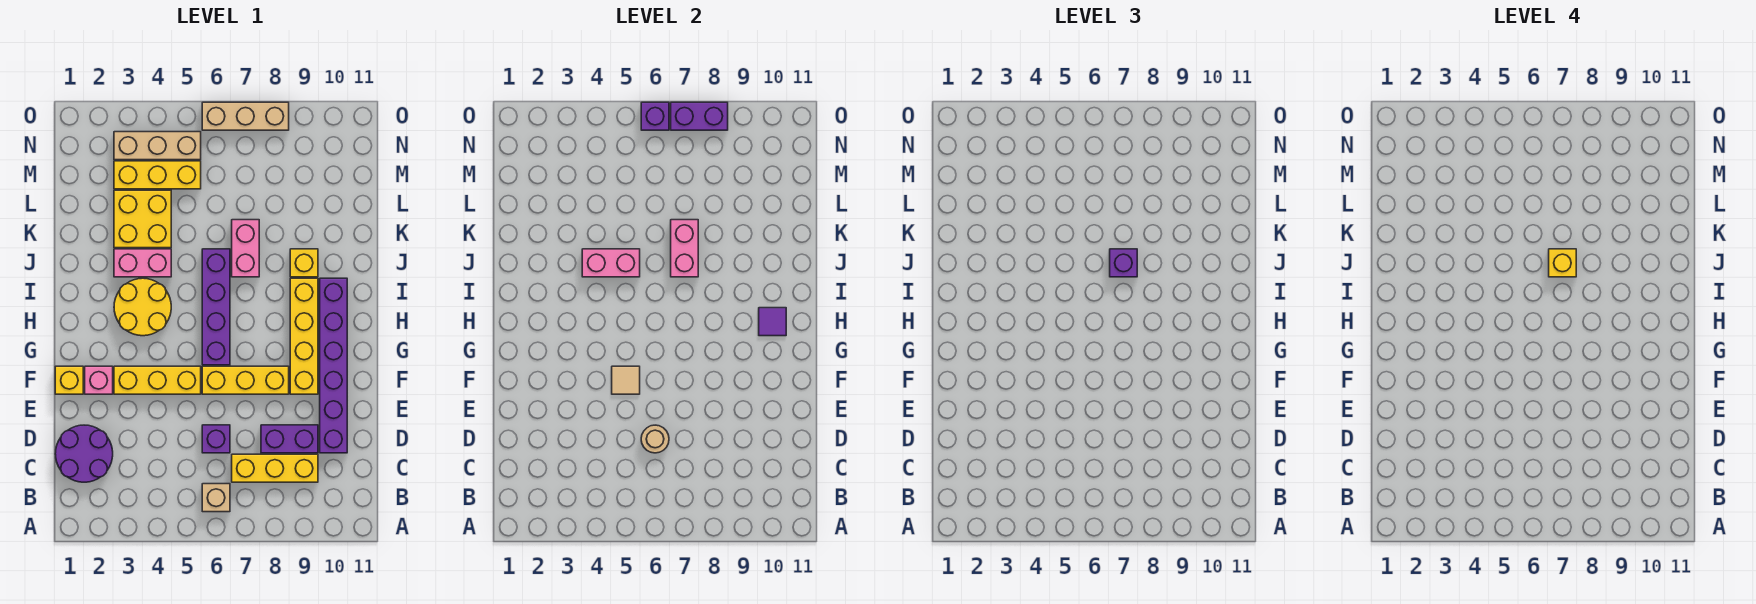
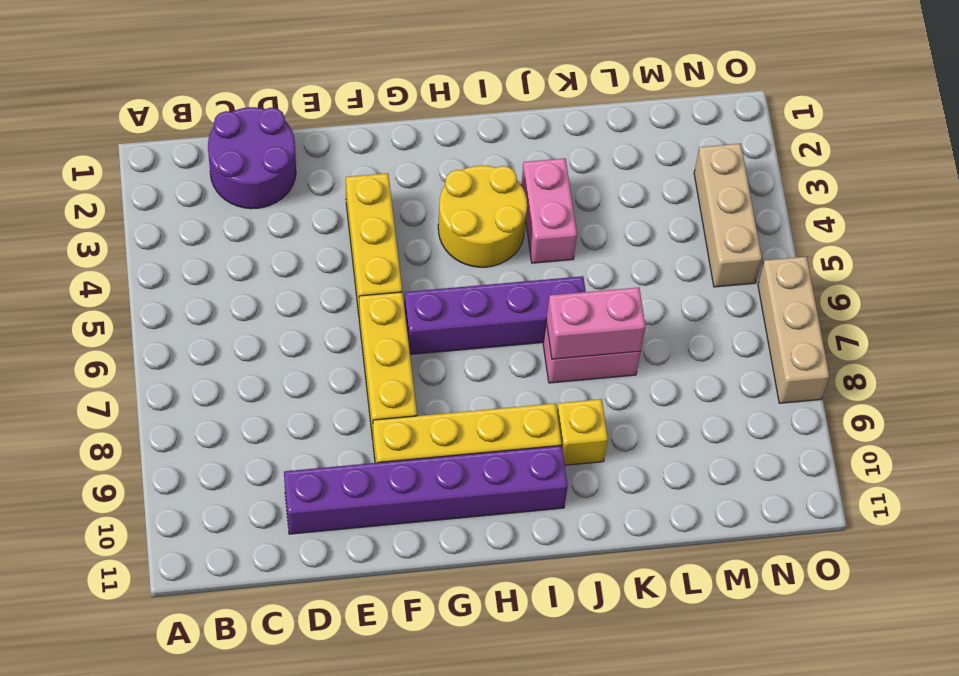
none -> tan brick B6 level 1
none -> yellow brick C7:C9 level 1
none -> purple brick D6 level 1

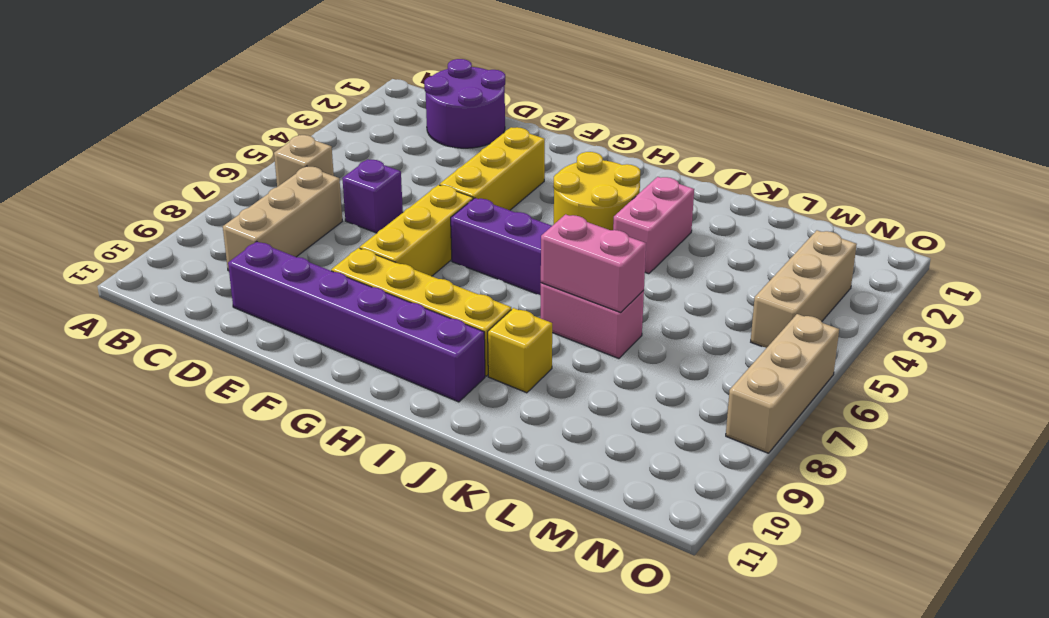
tan brick C7:C9 level 1 -> yellow brick C7:C9 level 1
none -> purple brick D8:D9 level 1
none -> yellow brick F1 level 1
none -> pink brick F2 level 1

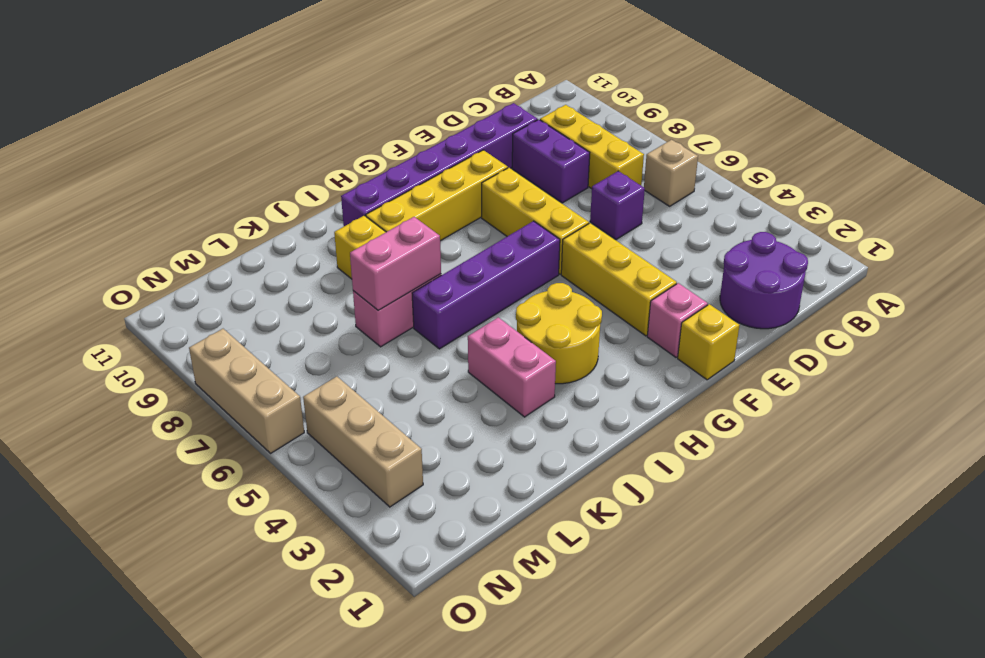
none -> yellow brick K3:L4 level 1
none -> yellow brick M3:M5 level 1
none -> tan round brick D6 level 2

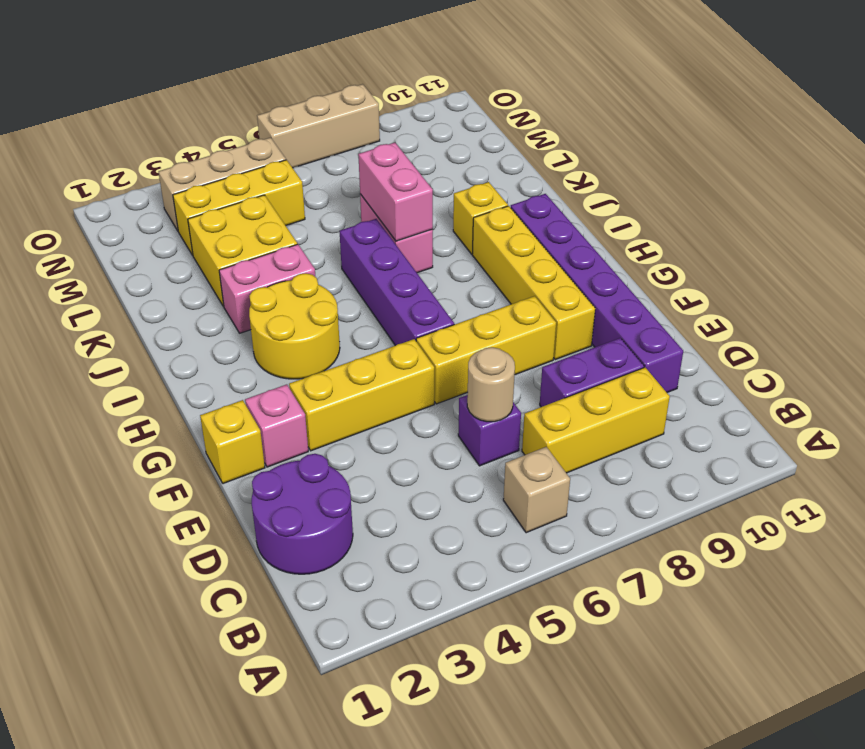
none -> tan tile F5 level 2
none -> purple tile H10 level 2
none -> pink brick J4:J5 level 2

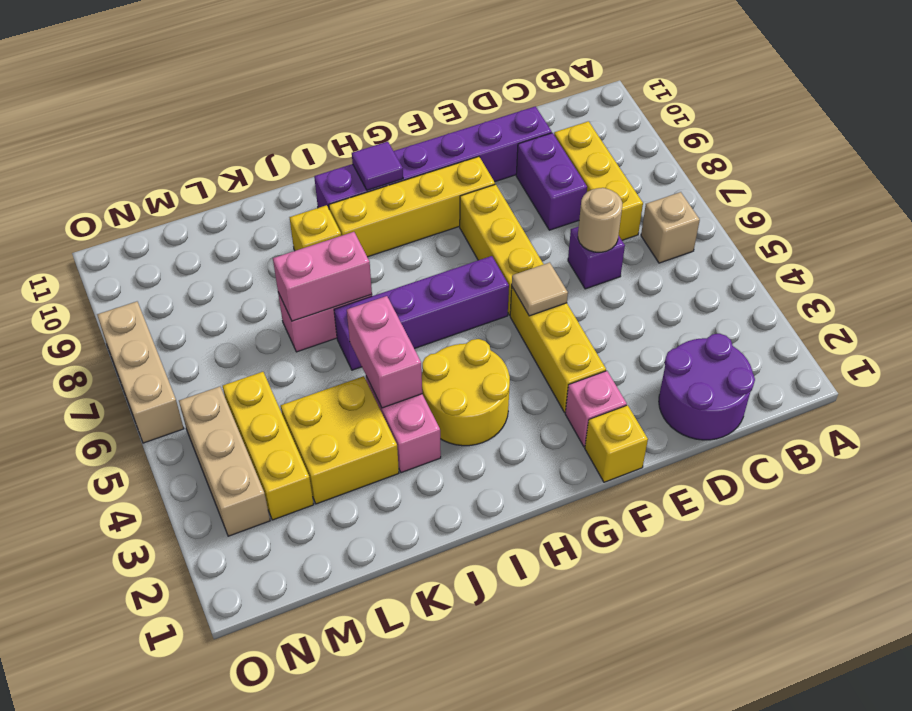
none -> purple brick O6 level 2
none -> purple brick O7:O8 level 2
none -> purple brick J7 level 3

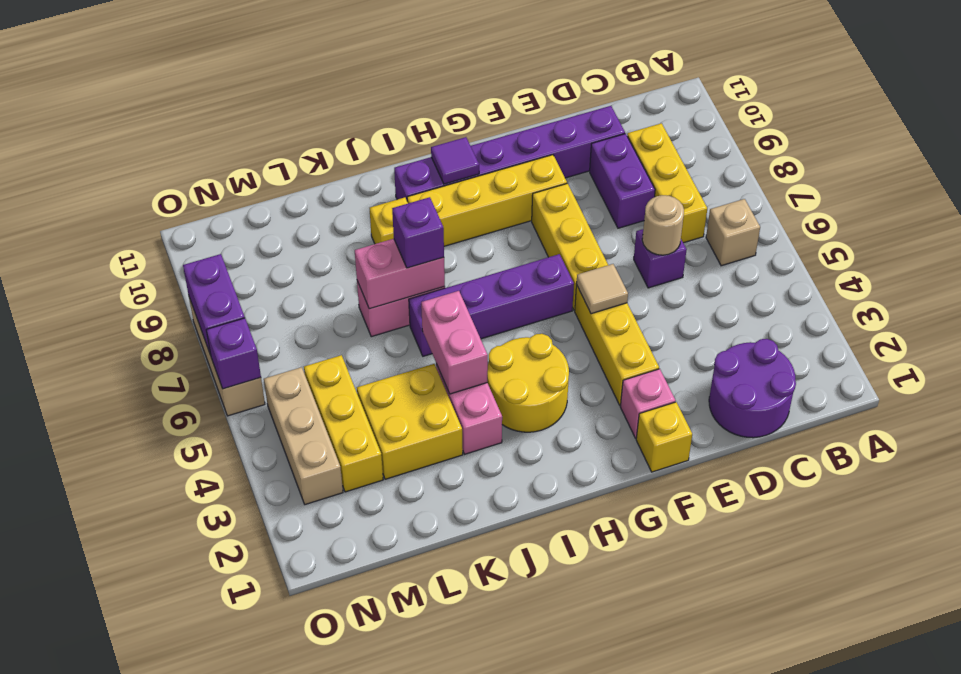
none -> yellow brick J7 level 4

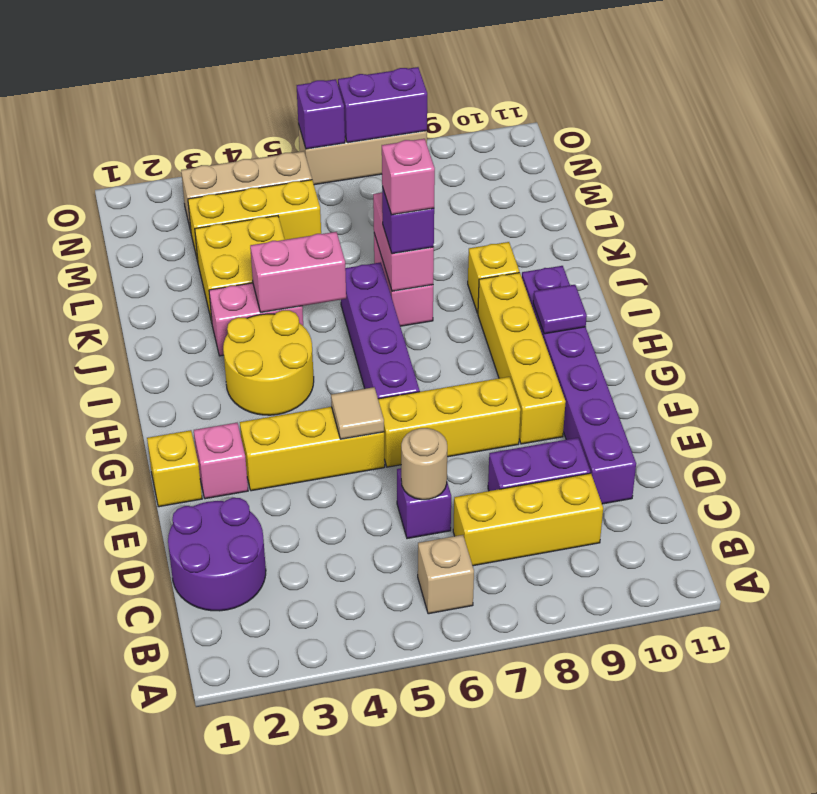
pink brick J7 level 4 -> yellow brick J7 level 4

